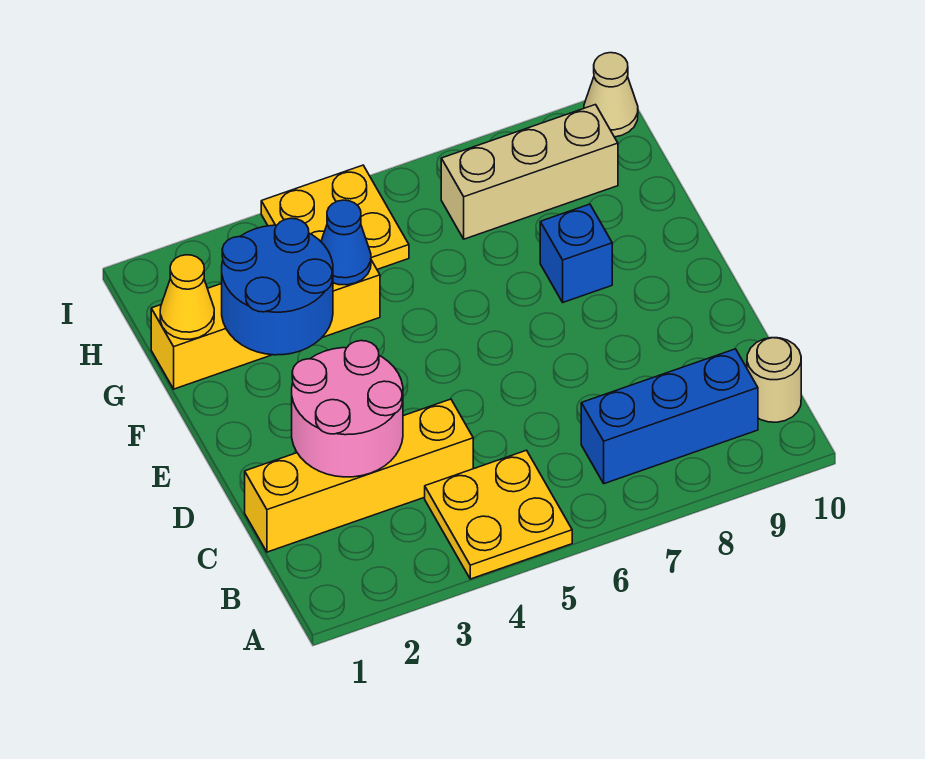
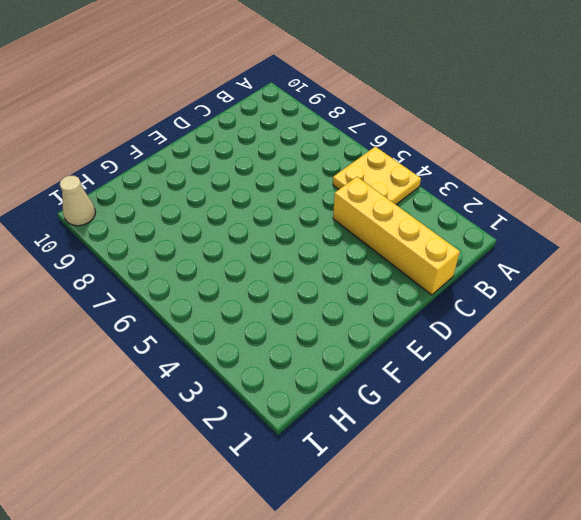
none -> blue brick B7:B9 level 1
none -> tan round brick B10 level 1
none -> blue brick F8 level 1

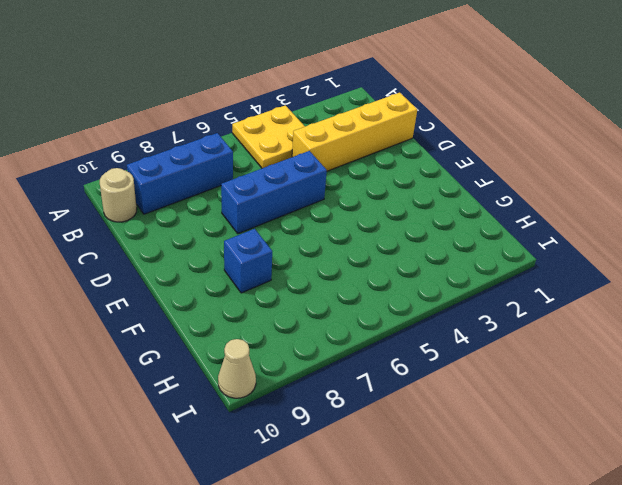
blue brick D5:D7 level 1 -> none
none -> yellow brick G1:G4 level 1
none -> yellow plate H4:I5 level 1
none -> tan brick H7:H9 level 1

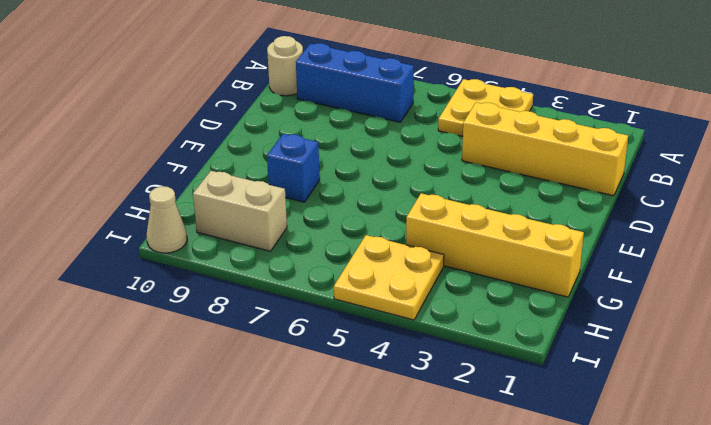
tan brick H8:H9 level 1 -> tan brick H7:H9 level 1
none -> pink round brick C2:D3 level 2
none -> blue round brick F2:G3 level 2
none -> yellow cone G1 level 2

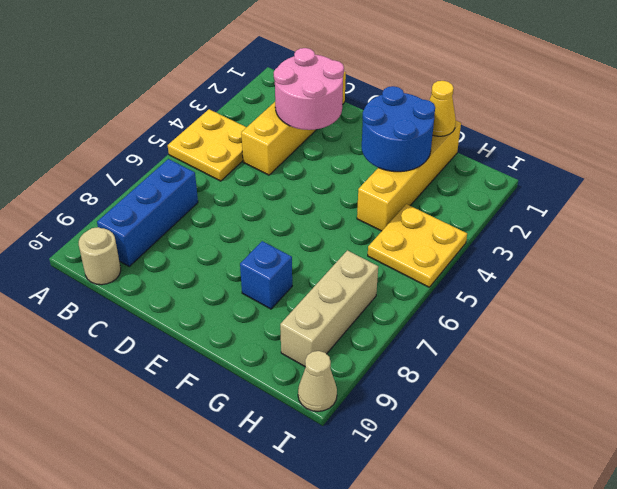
none -> blue cone G4 level 2

